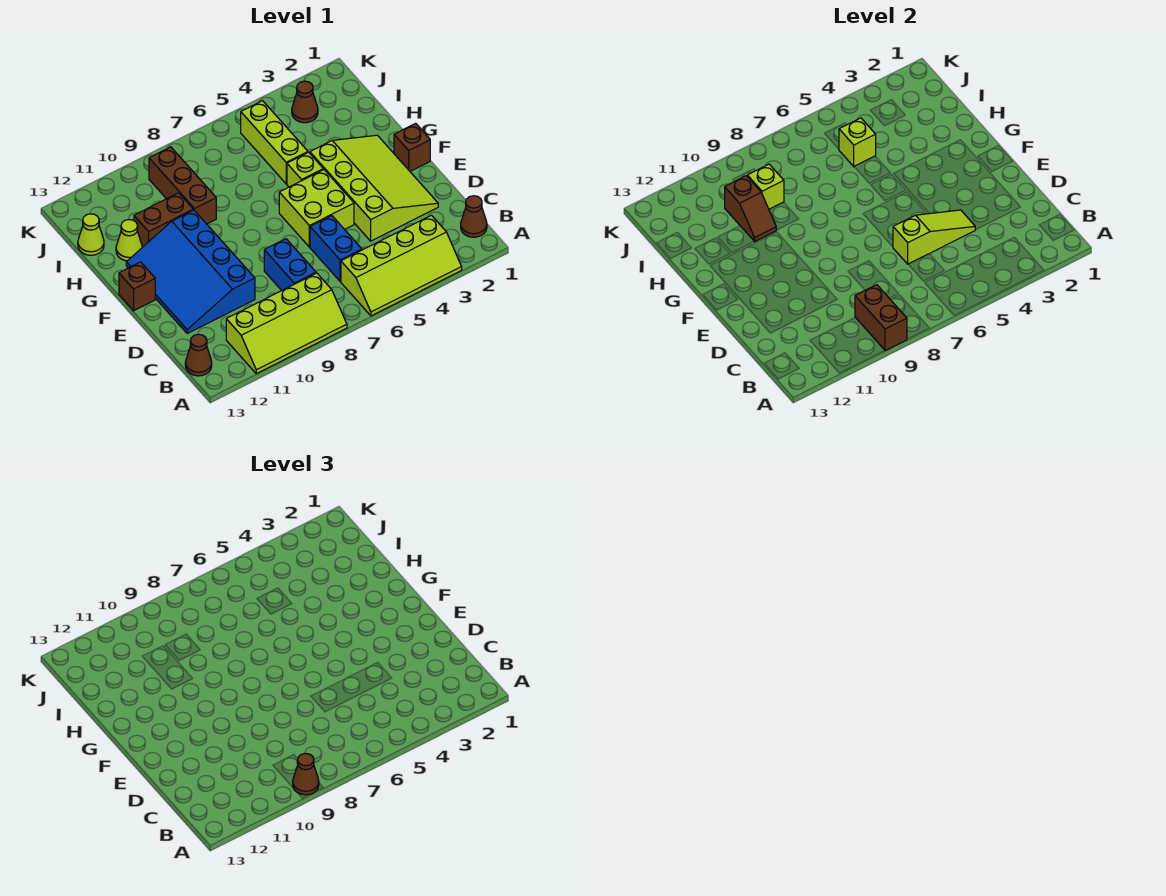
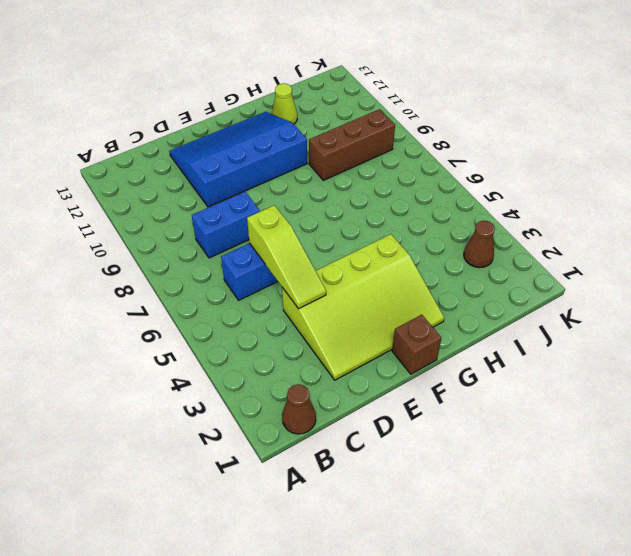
none -> lime slope A3:B6 level 1 top B
none -> lime slope A8:B11 level 1 top B
none -> brown cone B13 level 1

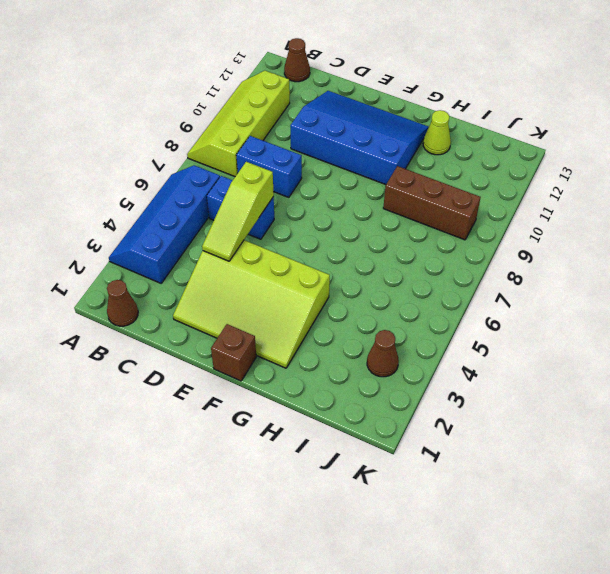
blue slope A3:B6 level 1 top B -> lime slope A3:B6 level 1 top B
none -> lime brick E5:F6 level 1
none -> brown brick F13 level 1
none -> lime brick G5 level 1

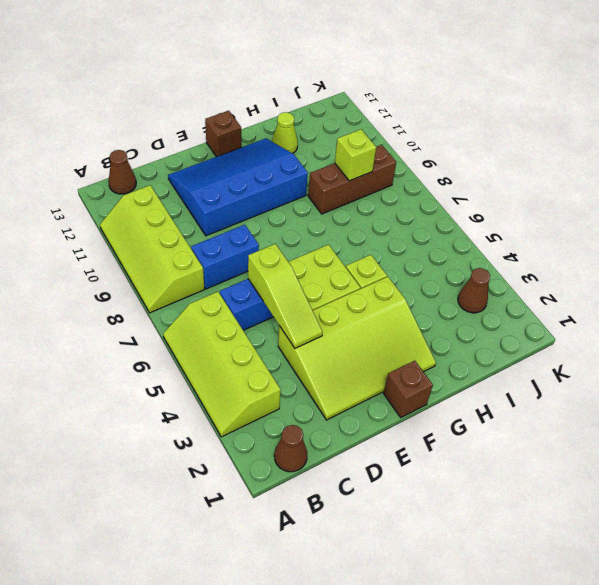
none -> lime brick H5:J5 level 1
none -> brown brick H10:H11 level 1
none -> lime cone I13 level 1

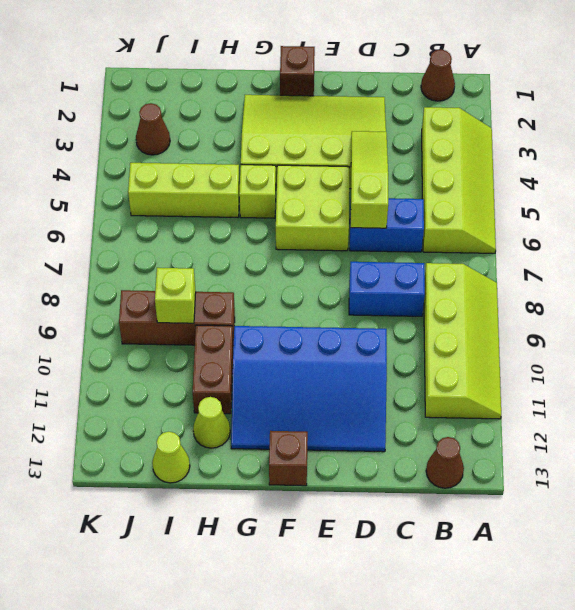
none -> brown brick A9:B9 level 2
none -> brown slope H10:I10 level 2 top I
none -> lime brick I5 level 2

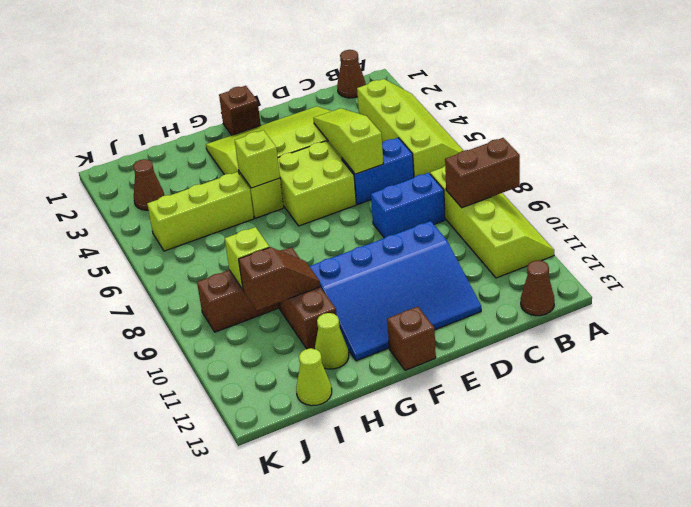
lime brick G5 level 2 -> lime brick I5 level 2
none -> brown cone A9 level 3

